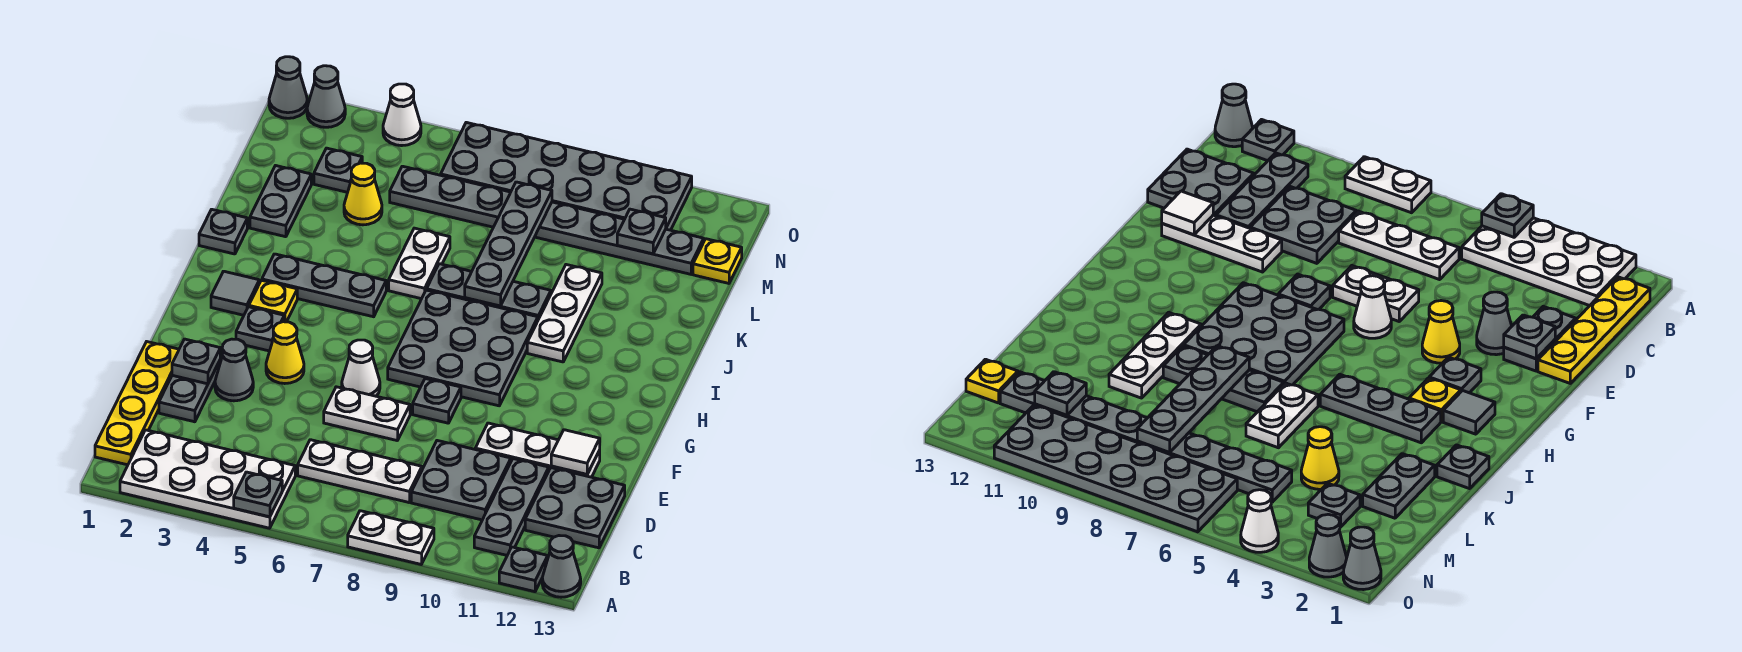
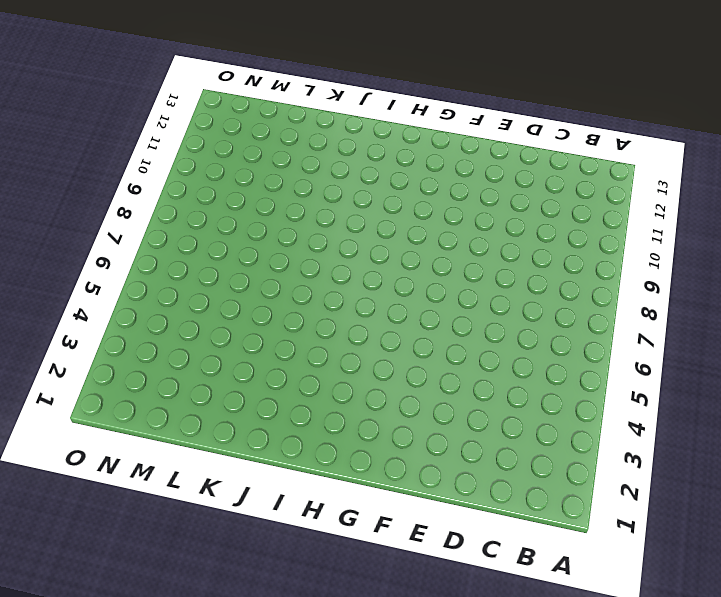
none -> white plate A2:B5 level 1
none -> white plate A8:A9 level 1
none -> grey plate A12 level 1
none -> grey cone A13 level 1

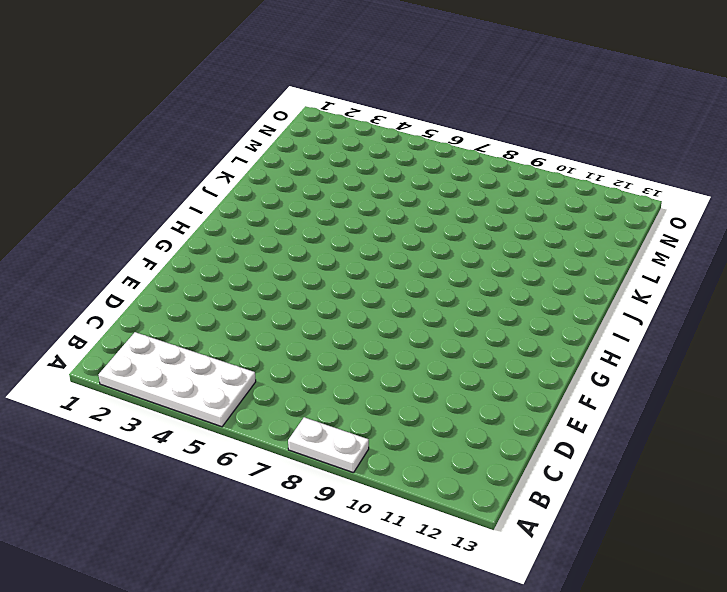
none -> grey plate A12 level 1
none -> grey cone A13 level 1
none -> yellow plate B1:E1 level 1
none -> grey plate B11:D11 level 1

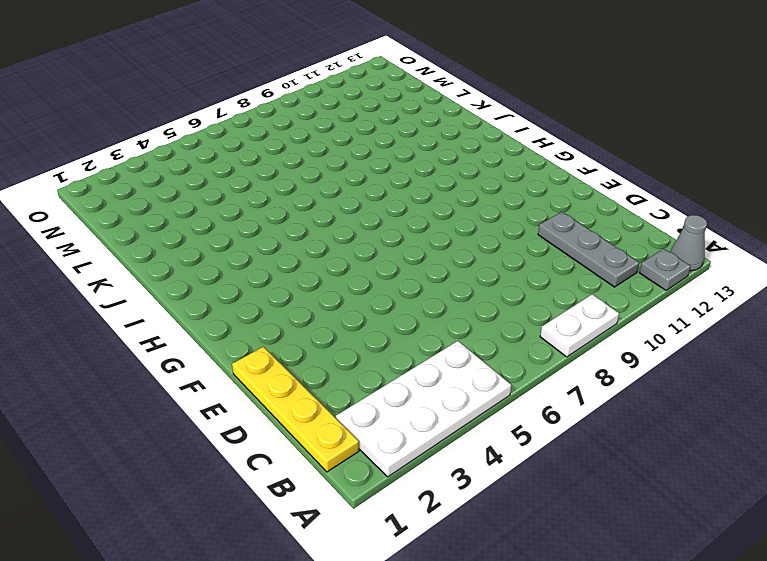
none -> white plate C6:C8 level 1
none -> grey plate C9:D10 level 1
none -> grey plate C12:D13 level 1
none -> grey plate D2:E2 level 1

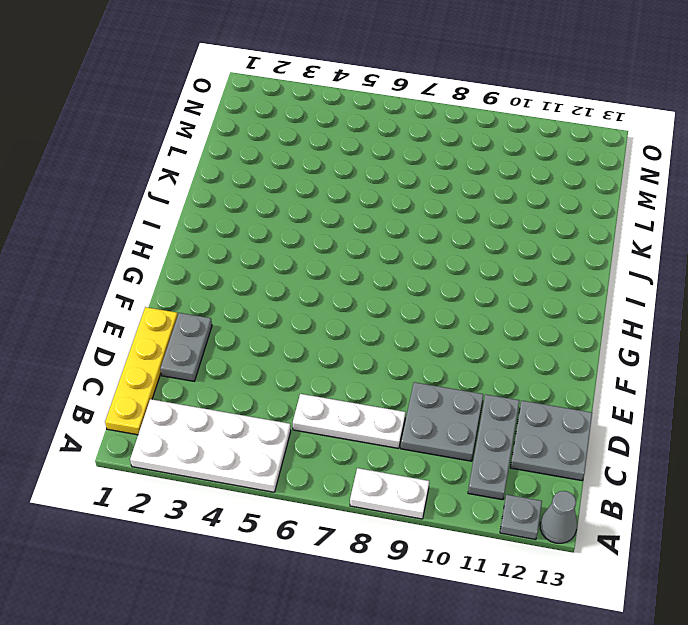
none -> grey cone E3 level 1
none -> white plate E6:E7 level 1
none -> white plate E10:E12 level 1
none -> yellow cone F4 level 1

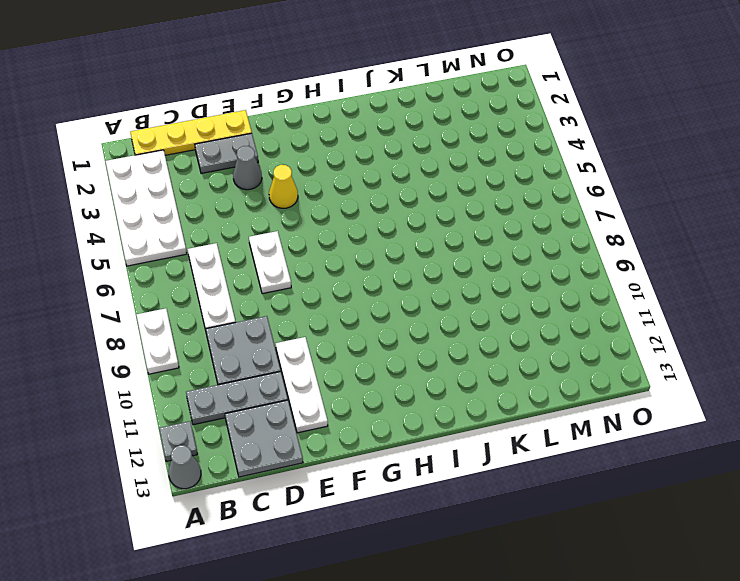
none -> white cone F6 level 1
none -> grey plate F8 level 1
none -> grey plate G3 level 1
none -> grey plate G7:I9 level 1

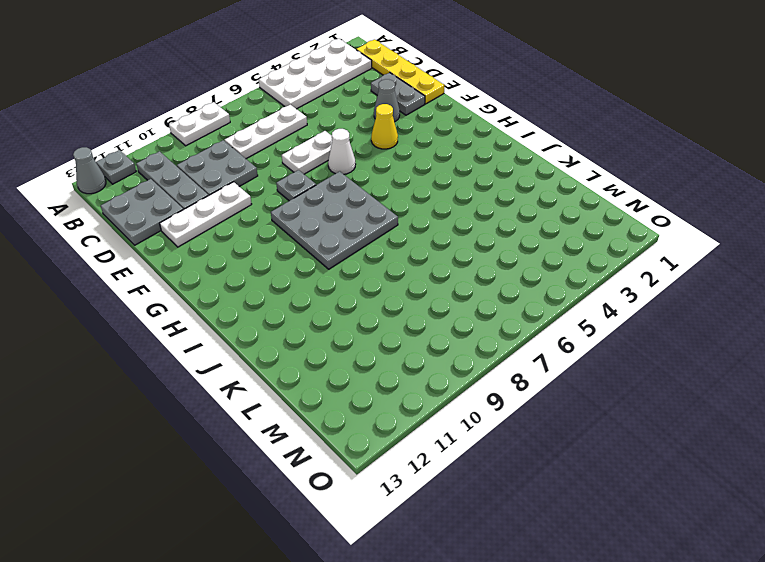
none -> grey plate G3 level 1
none -> grey tile H2 level 1
none -> yellow plate H3 level 1
none -> grey plate I3:I5 level 1

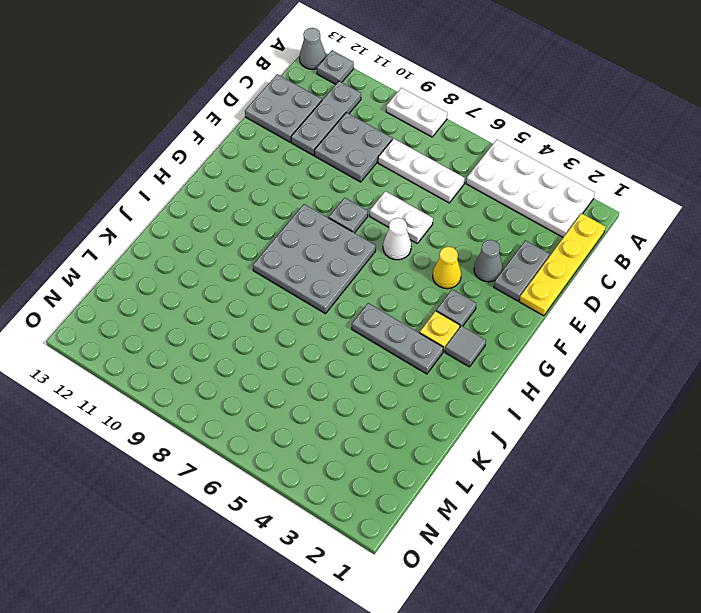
none -> white plate E10:E12 level 1
none -> white plate I10:K10 level 1
none -> grey plate J1 level 1
none -> white plate J6:K6 level 1

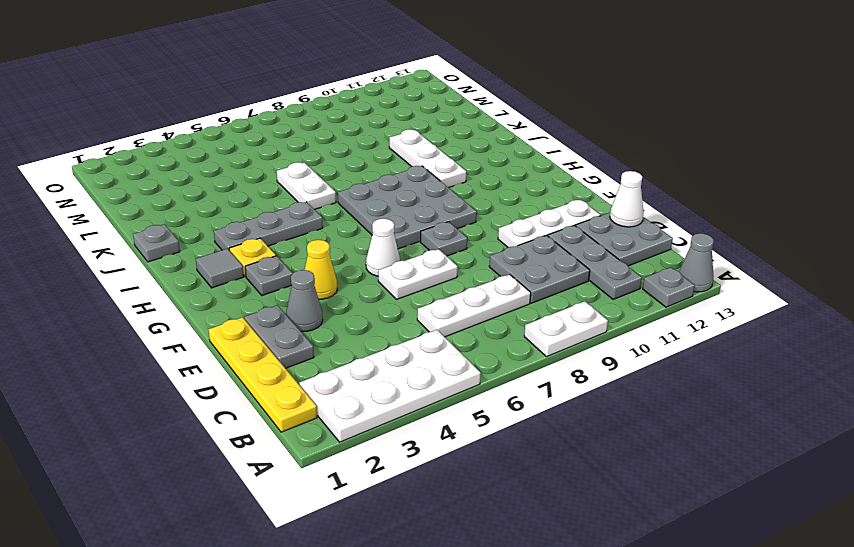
white cone D13 level 2 -> white cone O4 level 1
none -> grey plate J7:J9 level 1
none -> grey plate K2:L2 level 1
none -> yellow cone L4 level 1
none -> grey plate M3 level 1

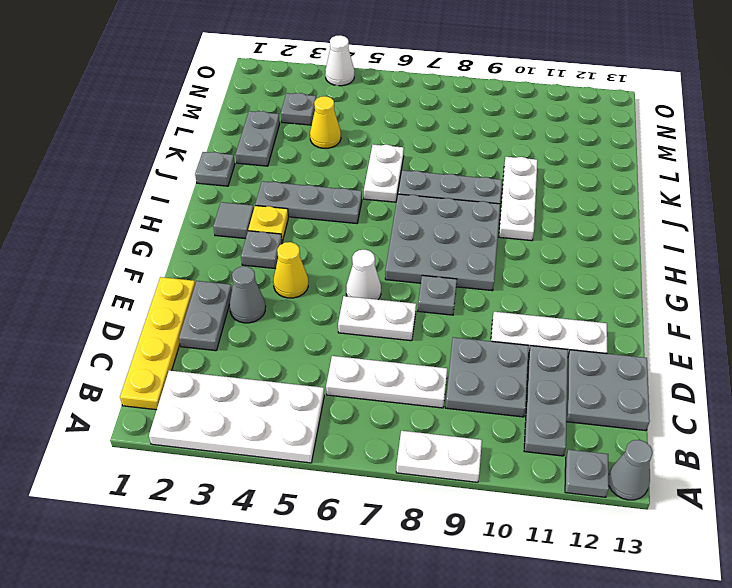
none -> grey plate M5:M12 level 1
none -> yellow plate M13 level 1
none -> grey plate N6:O11 level 1
none -> grey cone O1 level 1

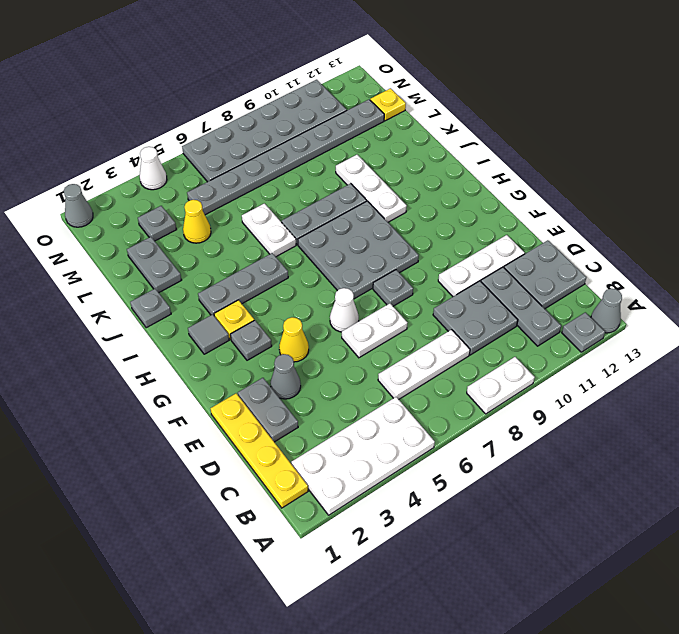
none -> grey cone O2 level 1
none -> grey plate A5 level 2
none -> grey plate E2 level 2
none -> white tile E12 level 2

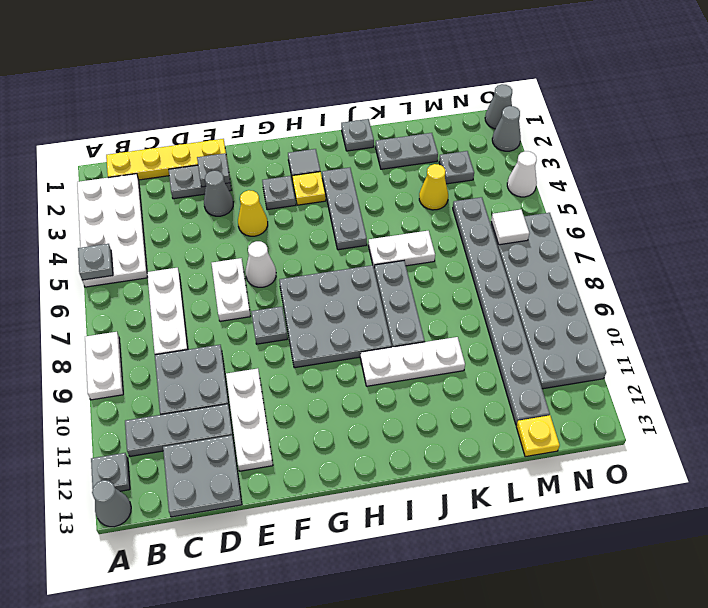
white tile N6 level 2 -> white tile E12 level 2
none -> grey plate J8:M8 level 2
none -> grey plate M11 level 2

